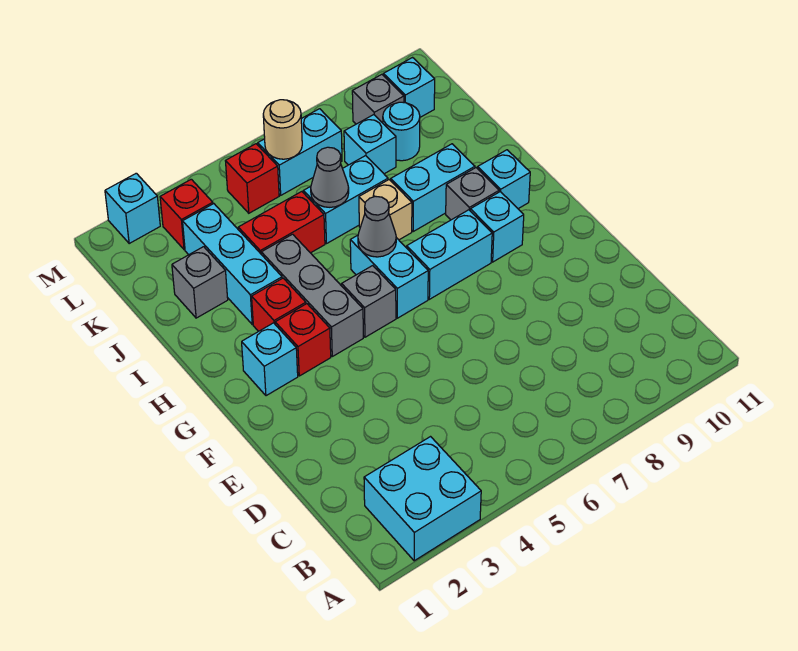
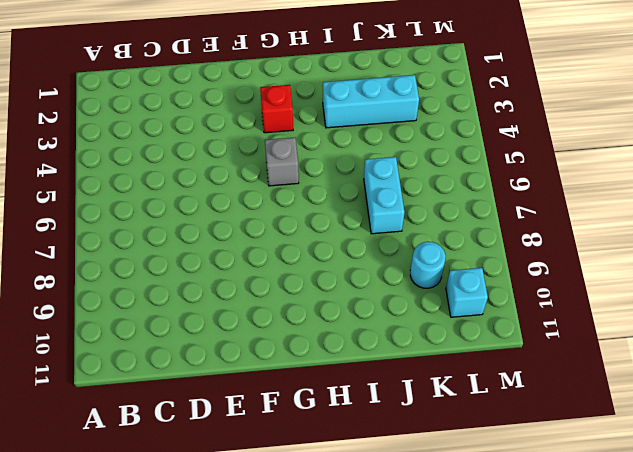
none -> cyan brick A2:B3 level 1
none -> cyan brick G2 level 1
none -> grey brick G4:I4 level 1

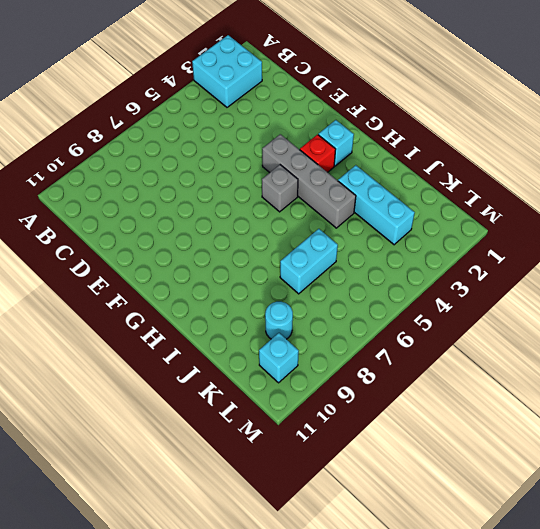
grey brick F4:I4 level 1 -> grey brick G4:I4 level 1
none -> cyan brick G6:H6 level 1
none -> cyan brick G7:G8 level 1
none -> cyan brick G9 level 1

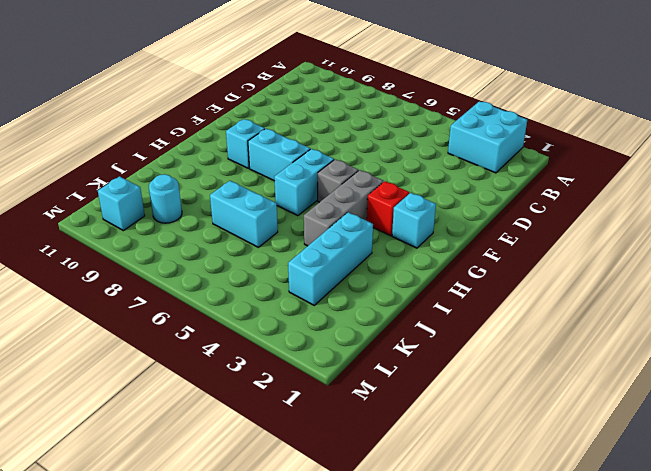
none -> red brick H3 level 1
none -> grey brick H9 level 1
none -> cyan brick H10 level 1

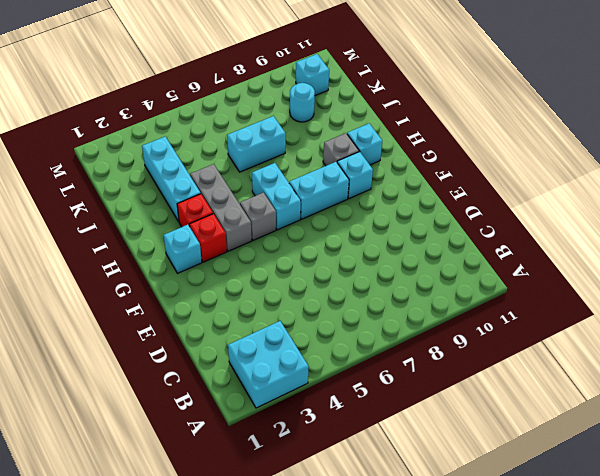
none -> tan brick I7 level 1
none -> cyan brick I8:I9 level 1
none -> grey brick J2 level 1

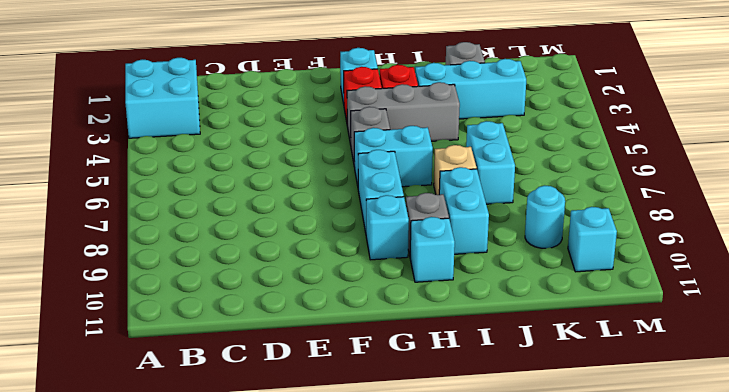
none -> red brick J4:J5 level 1
none -> cyan brick K8 level 1
none -> red brick L3 level 1

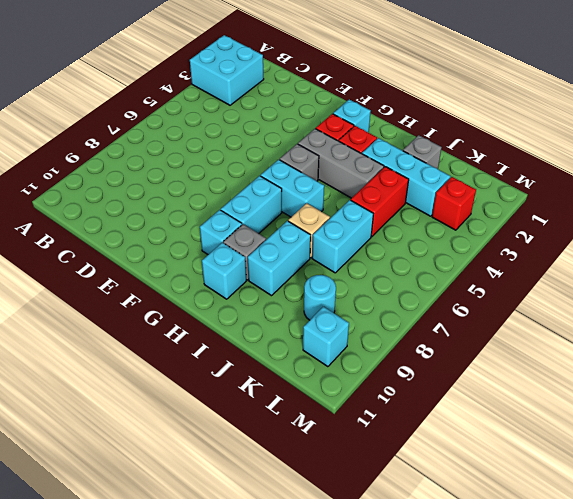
none -> cyan brick K8 level 1
none -> red brick L5 level 1
none -> cyan brick L6:L7 level 1

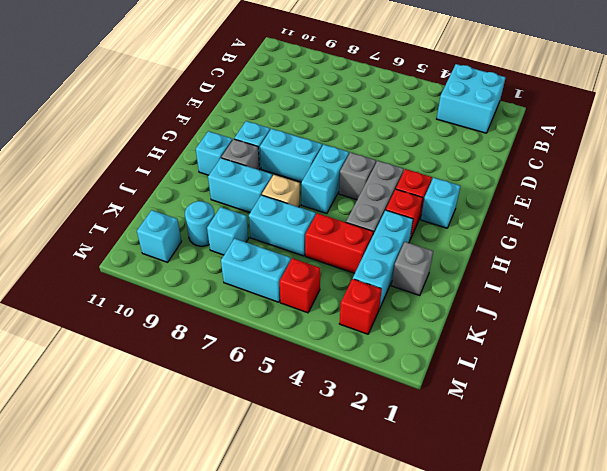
none -> grey brick L9 level 1
none -> cyan brick M2 level 1
none -> grey cone H6 level 2

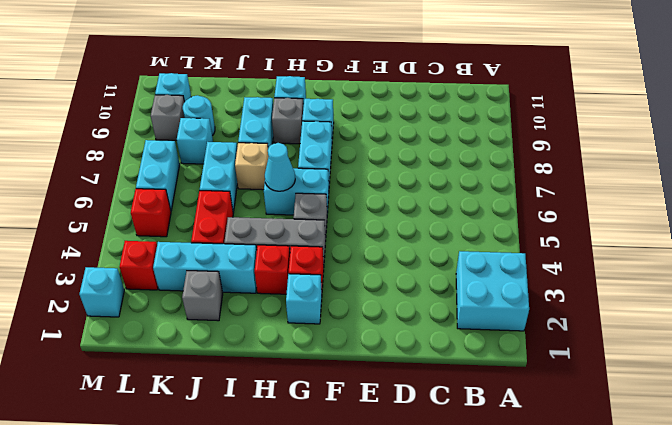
cyan cone H6 level 2 -> grey cone H6 level 2
none -> grey cone J6 level 2
none -> tan round brick L6 level 2

